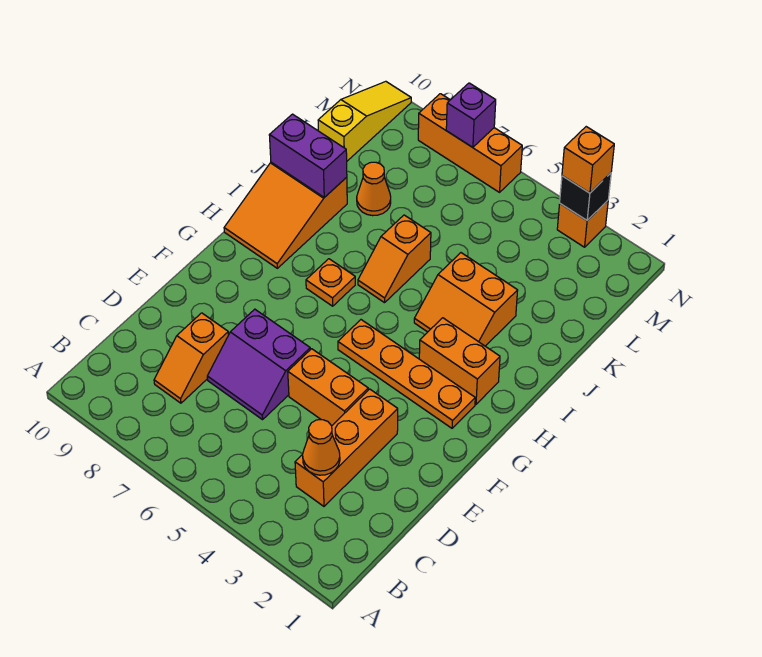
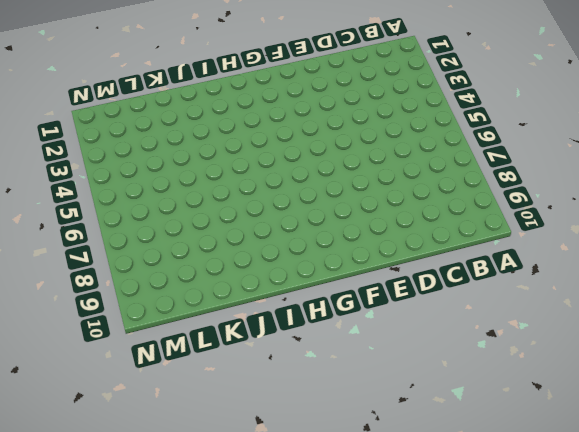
none -> orange brick C3:E3 level 1
none -> orange slope C8:D8 level 1 top D
none -> purple slope D6:E7 level 1 top E

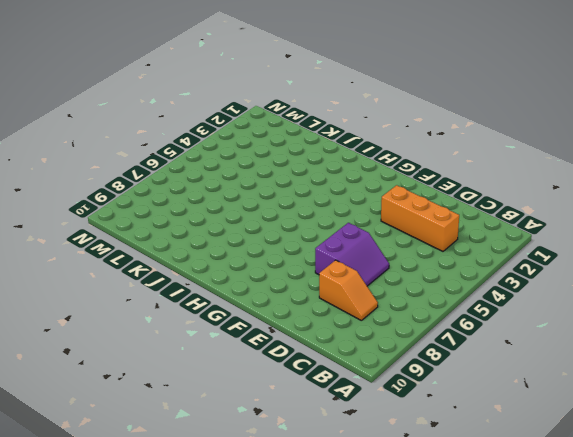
none -> orange brick E4:E5 level 1
none -> orange plate G2:G5 level 1
none -> orange brick H2:H3 level 1

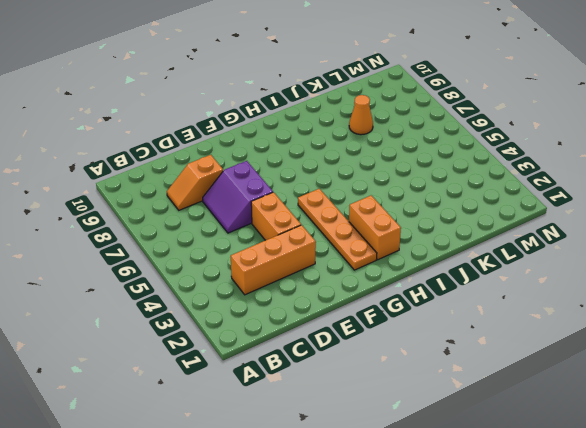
none -> orange plate H7 level 1
none -> orange slope H9:J10 level 1 top J
none -> orange slope I3:J4 level 1 top J

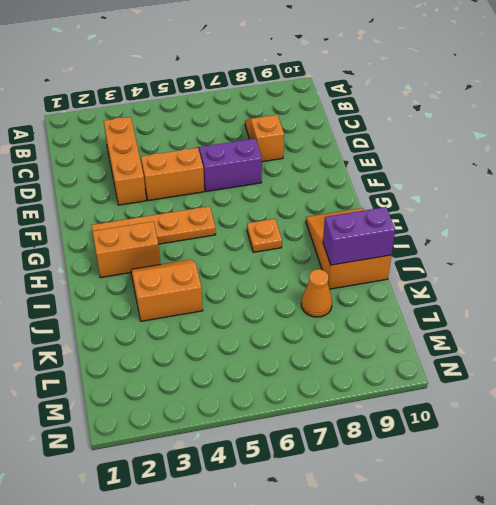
none -> orange slope I6:J6 level 1 top J
none -> yellow slope L10:N10 level 1 top L
none -> orange brick N3 level 1

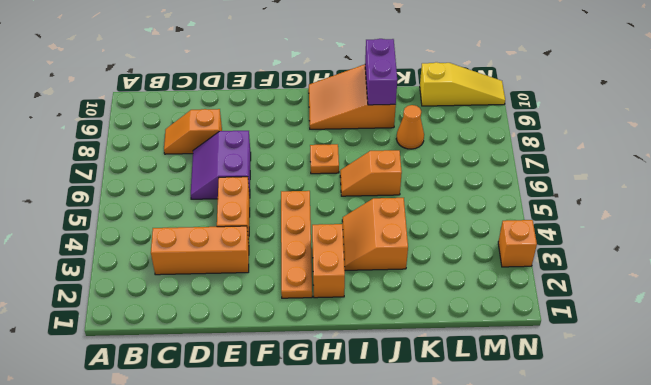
none -> orange brick N6:N8 level 1
none -> orange cone C3 level 2
none -> black brick N3 level 2

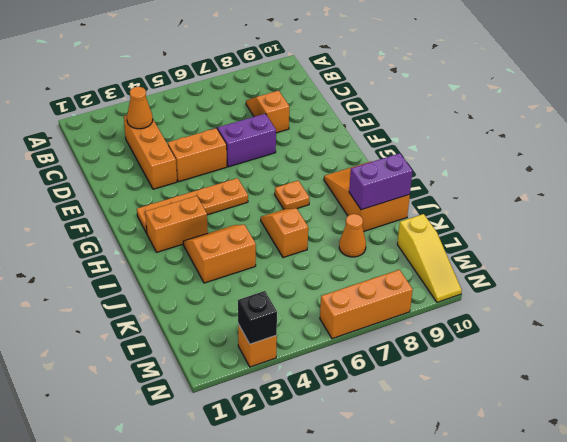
none -> purple brick N7 level 2
none -> orange brick N3 level 3

